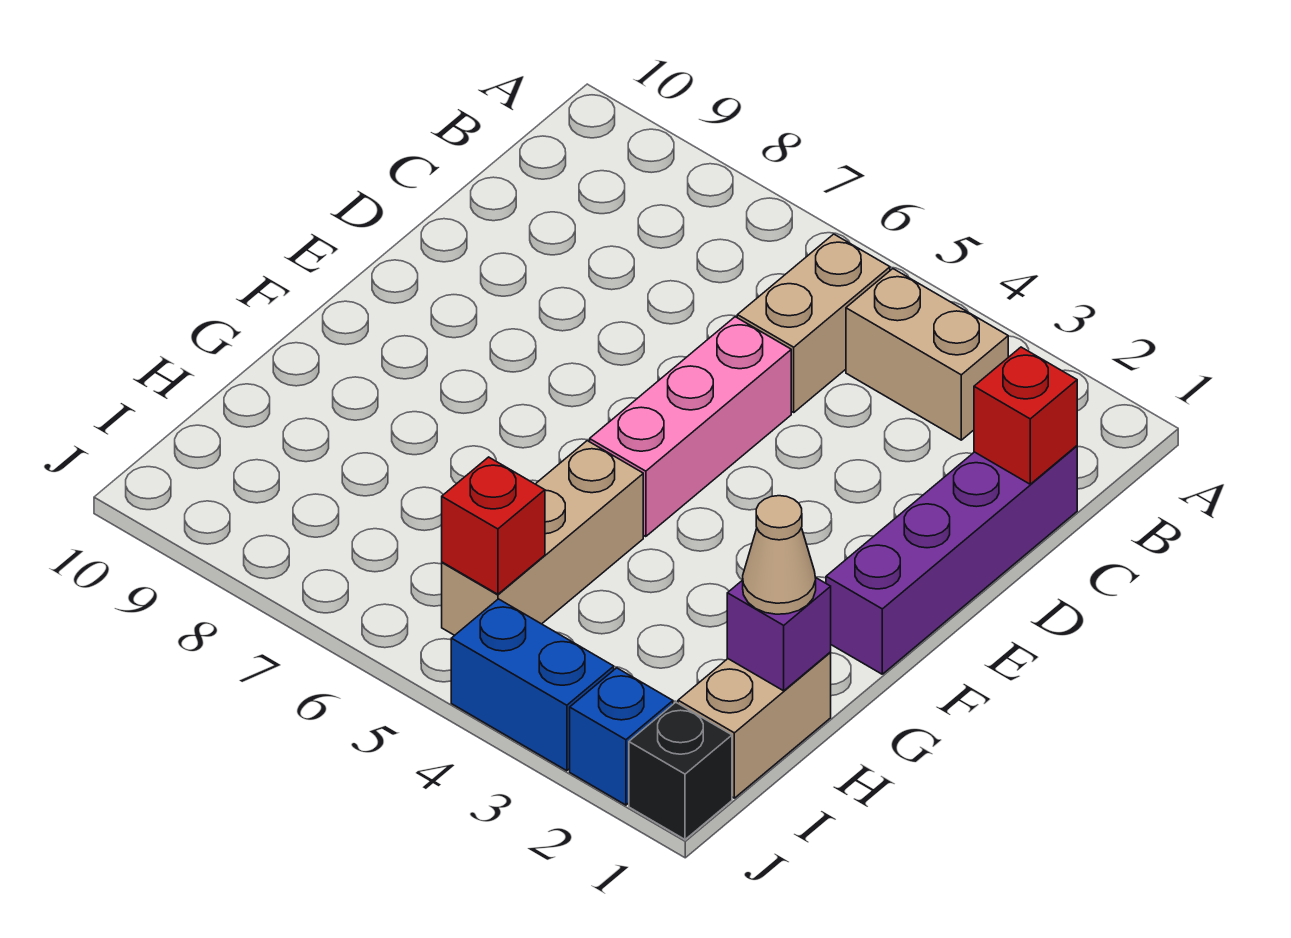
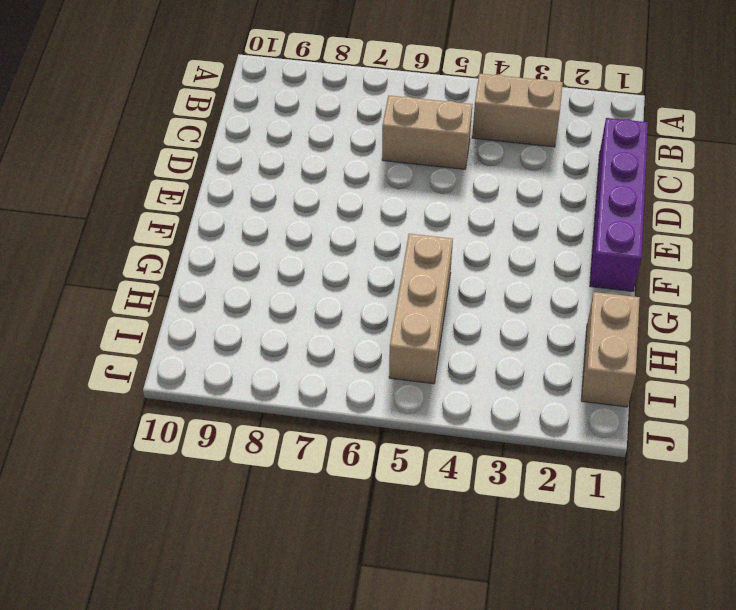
tan brick C5:C6 level 1 -> tan brick B5:C5 level 1
none -> pink brick D5:F5 level 1
none -> black brick J1 level 1
none -> blue brick J2 level 1

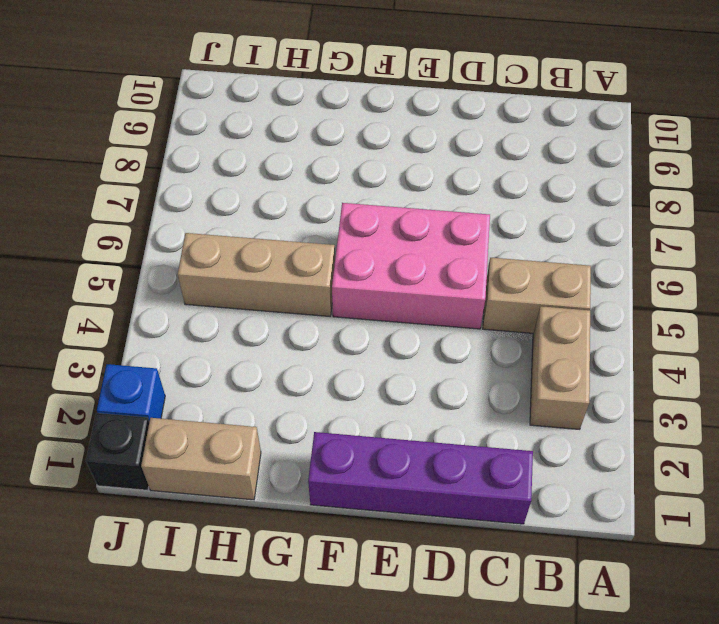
pink brick D5:F6 level 1 -> pink brick D5:F5 level 1
none -> blue brick J3:J4 level 1
none -> red brick C1 level 2
none -> purple brick H1 level 2

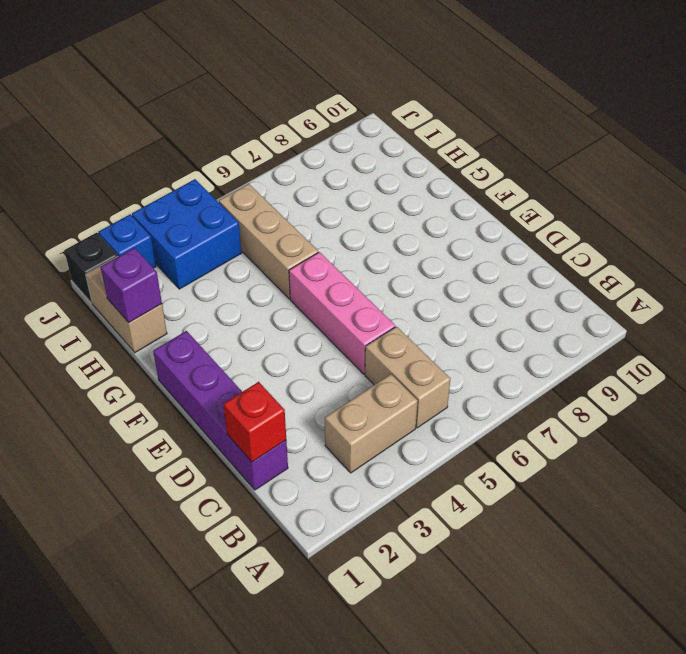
blue brick I3:J4 level 1 -> blue brick J3:J4 level 1
none -> red brick I5 level 2
none -> tan cone H1 level 3

